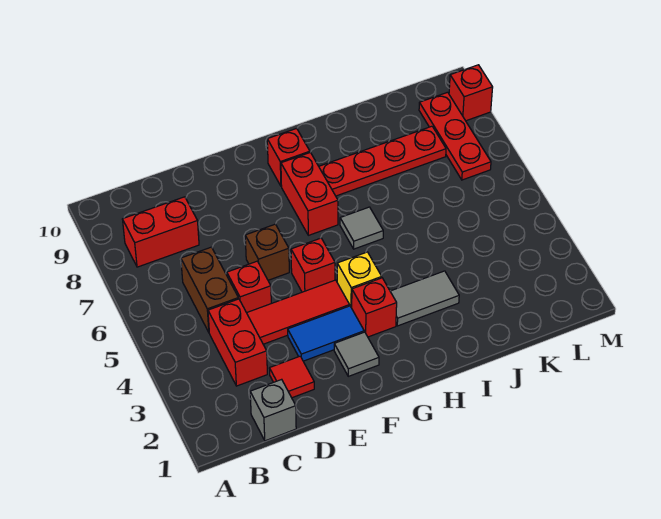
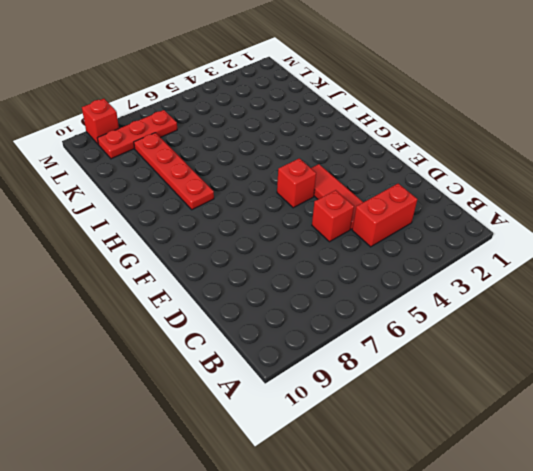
none -> red brick B8:C8 level 1
none -> grey brick C1 level 1
none -> brown brick C5:C6 level 1

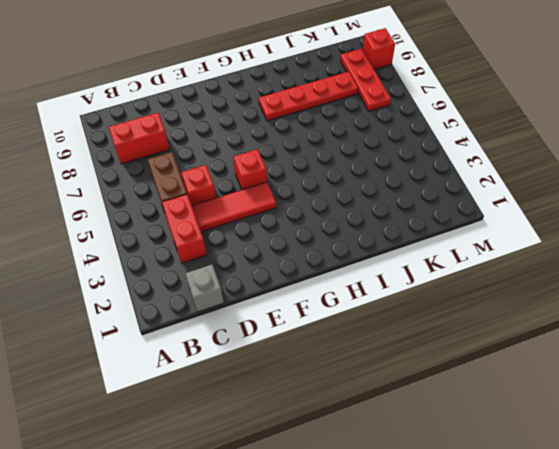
none -> red tile D2 level 1
none -> blue tile E3:F3 level 1
none -> brown brick E6 level 1

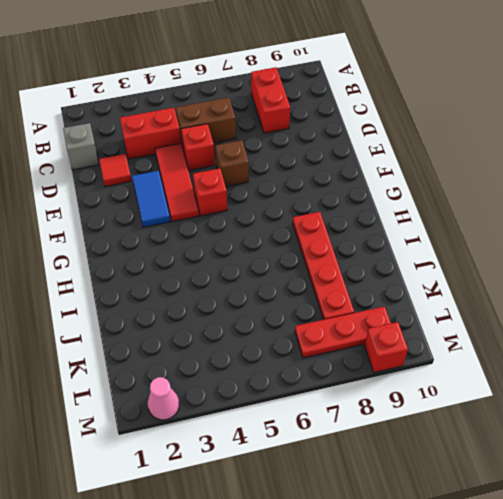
pink cone M2 level 1 -> none
none -> grey tile F2 level 1
none -> red brick G3 level 1
none -> yellow brick G4 level 1

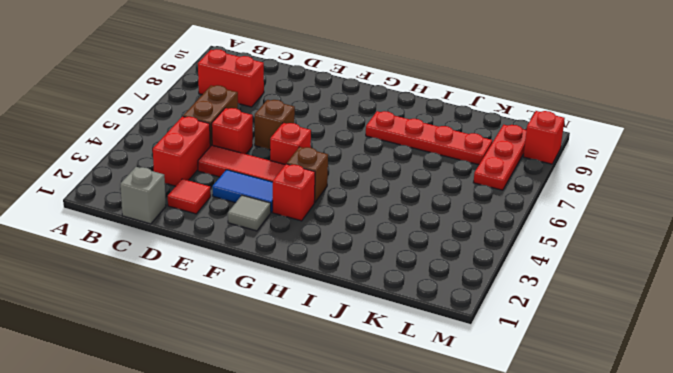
brown brick G4 level 1 -> yellow brick G4 level 1
none -> red brick G7:G8 level 1
none -> red brick G9 level 1
none -> grey tile H3:I3 level 1

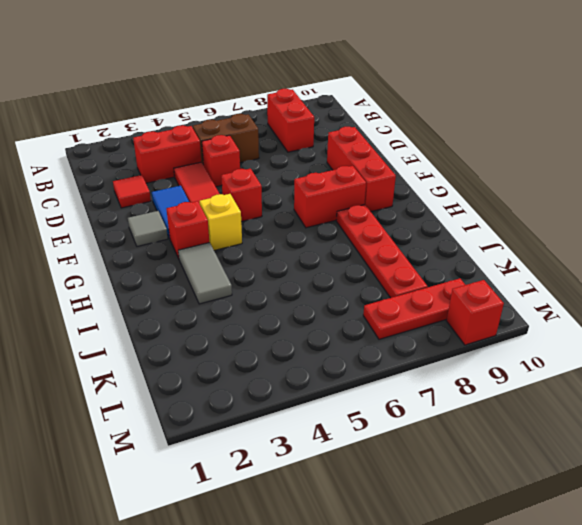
red brick E9:G9 level 1 -> red brick G9 level 1
none -> grey brick C1 level 1
none -> brown brick E6 level 1
none -> grey tile H6 level 1

